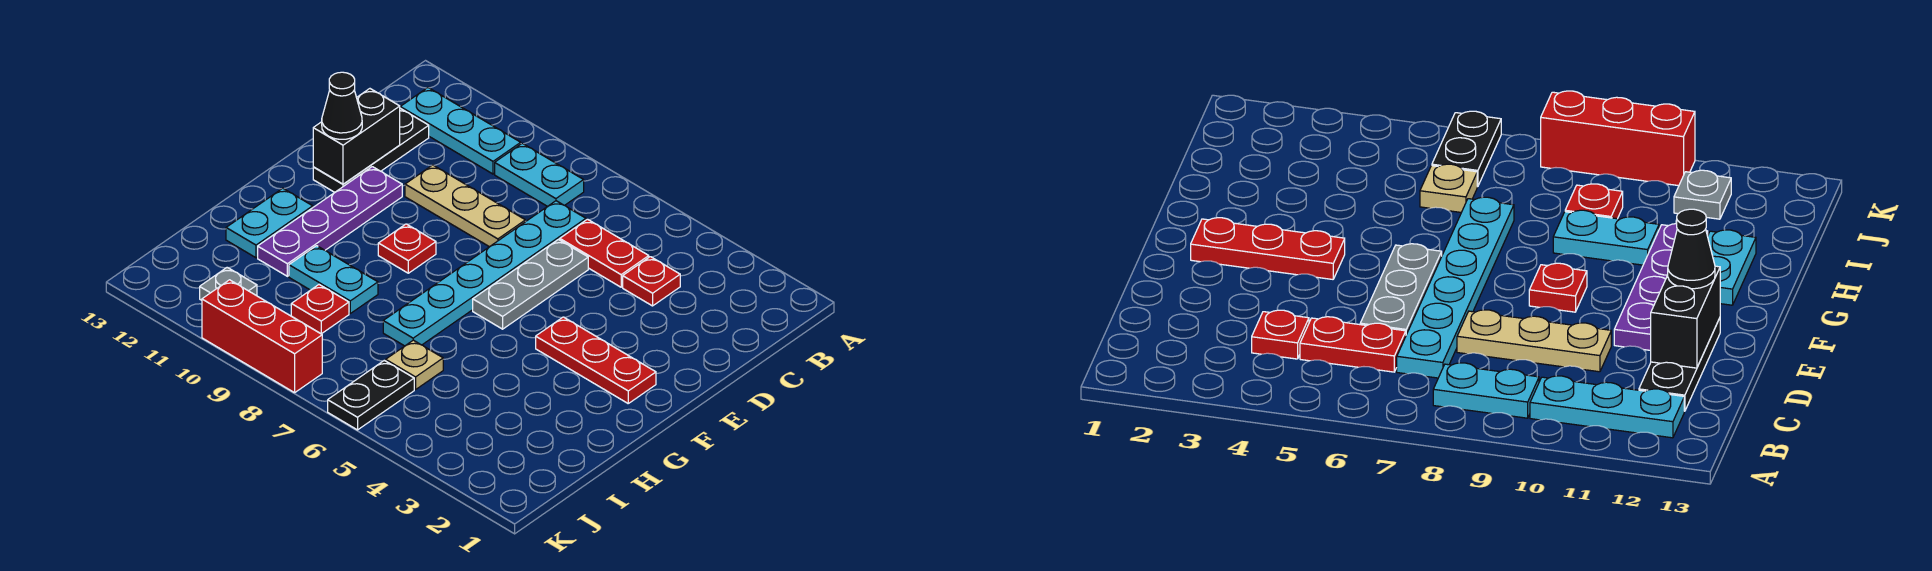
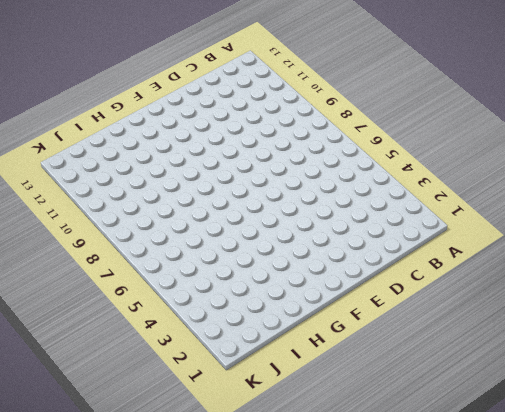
none -> cyan plate B8:B9 level 1
none -> cyan plate B10:B12 level 1
none -> red plate C4 level 1

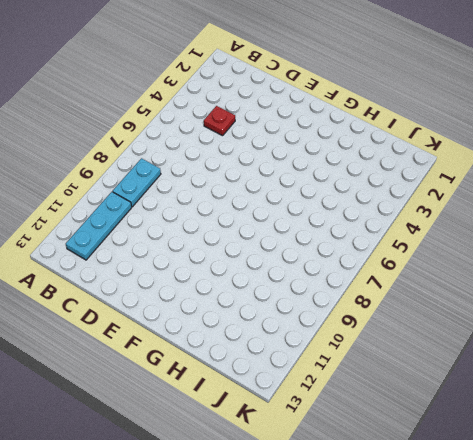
none -> red plate C5:C6 level 1
none -> cyan plate C7:H7 level 1
none -> black plate C12:E12 level 1

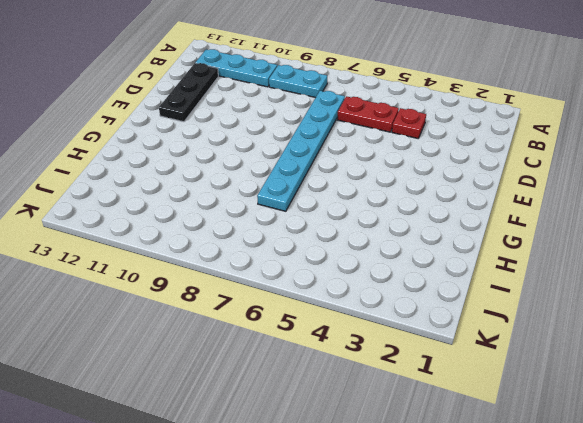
none -> grey plate D6:F6 level 1
none -> tan plate D8:D10 level 1
none -> purple plate E11:H11 level 1

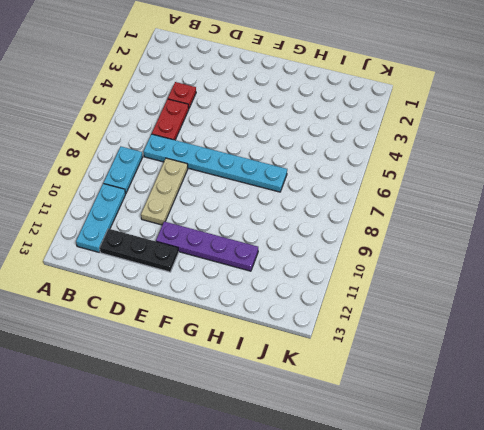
none -> grey plate D6:F6 level 1
none -> red plate F2:F4 level 1
none -> red plate F9 level 1

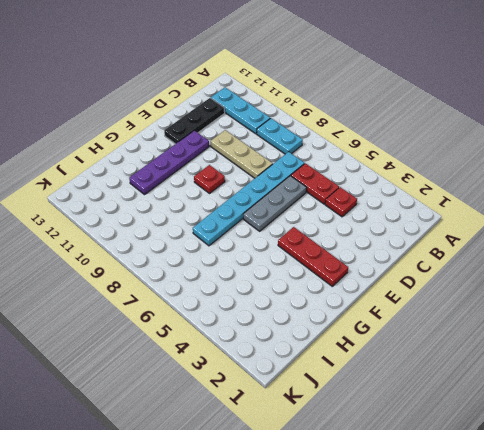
none -> cyan plate G12:H12 level 1
none -> cyan plate H9:H10 level 1
none -> tan plate I6 level 1

